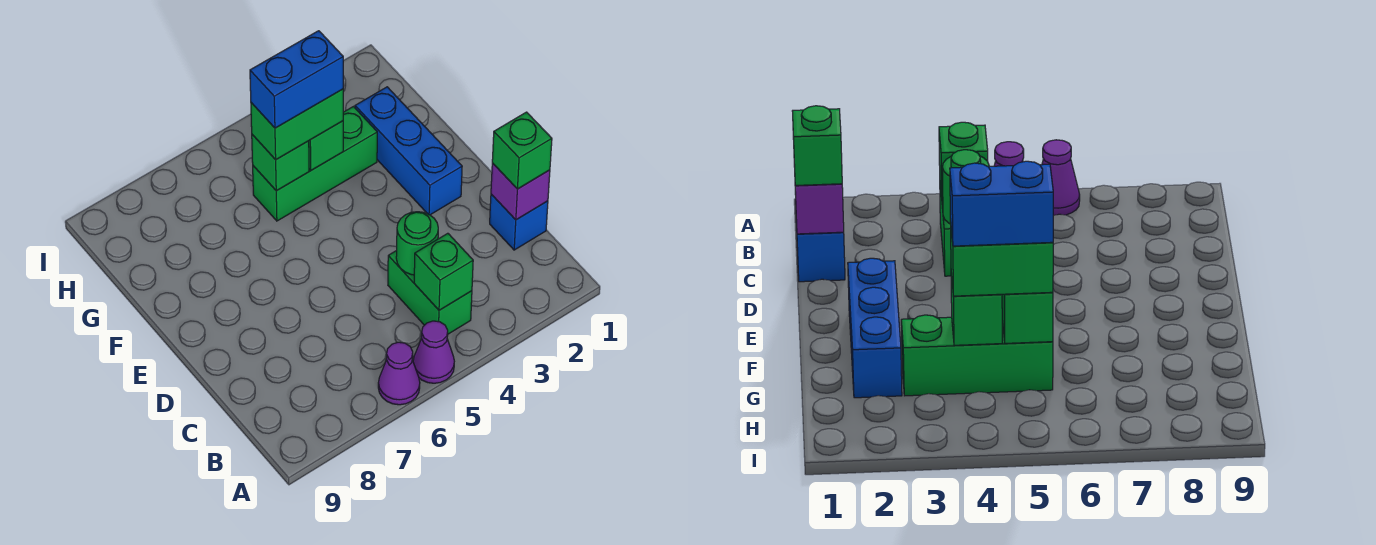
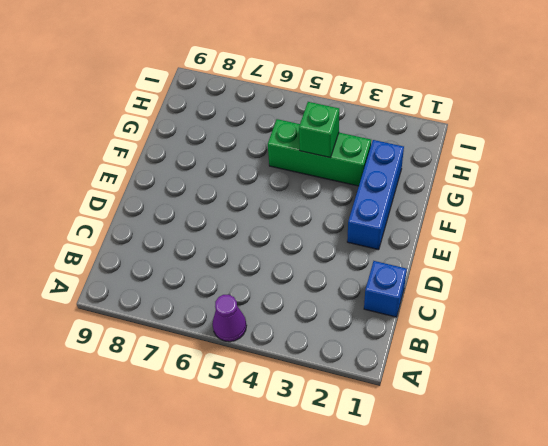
none -> purple cone A6 level 1
none -> green brick B4:C4 level 1
none -> green brick B4 level 2

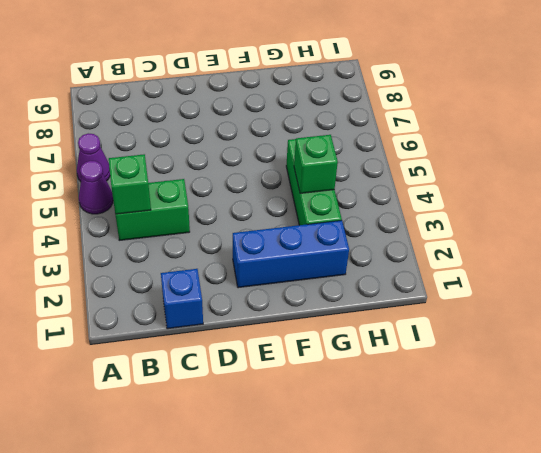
none -> purple brick C1 level 2
none -> green round brick C4 level 2
none -> green brick G5 level 2

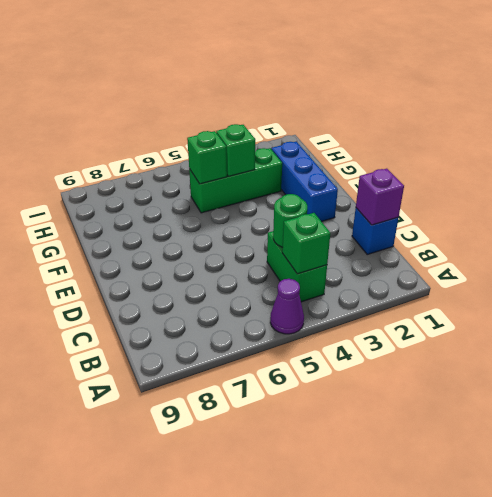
none -> purple cone A6 level 1
none -> green brick C1 level 3
none -> green brick G4:G5 level 3

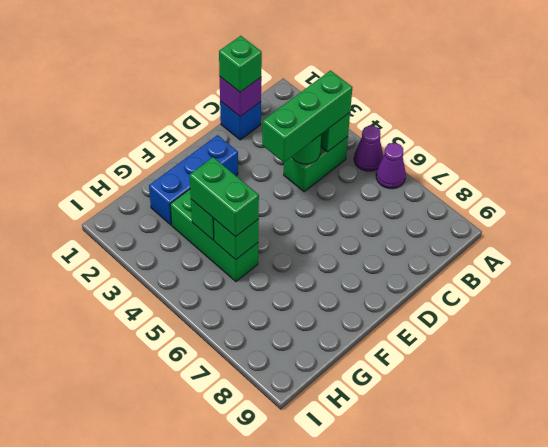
green brick B4:D4 level 3 -> none
none -> blue brick G4:G5 level 4

